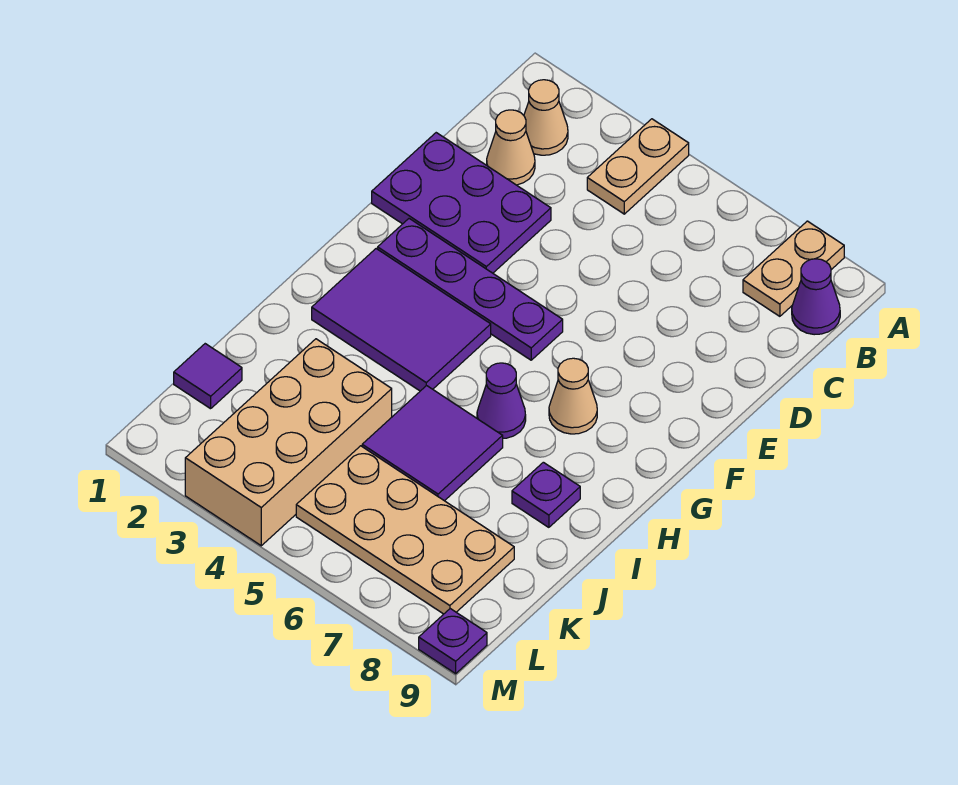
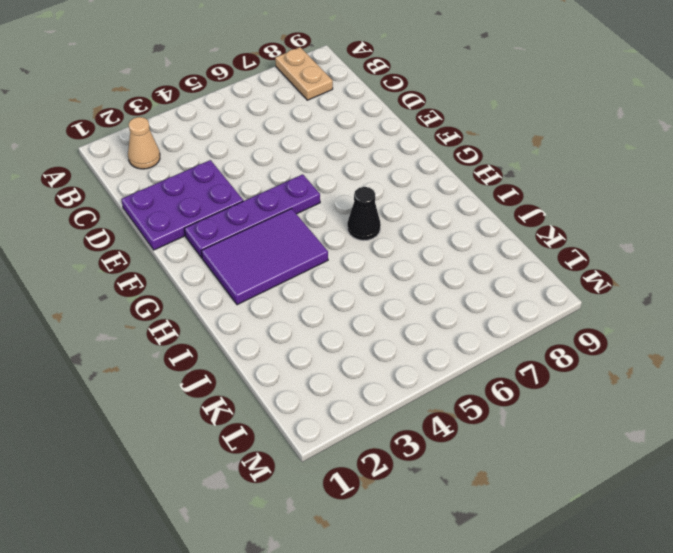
black cone H6 level 1 -> purple cone H6 level 1
none -> tan plate A4:B4 level 1
none -> purple cone B9 level 1
none -> tan cone C2 level 1

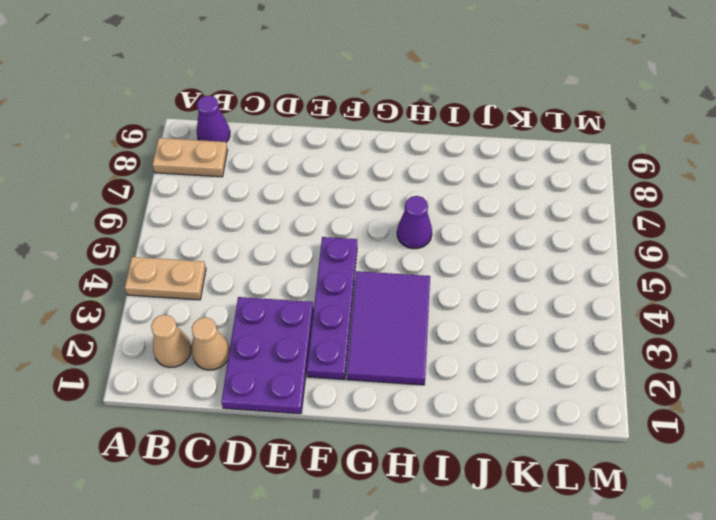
none -> tan cone G7 level 1
none -> purple tile I5:J6 level 1
none -> purple plate I8 level 1

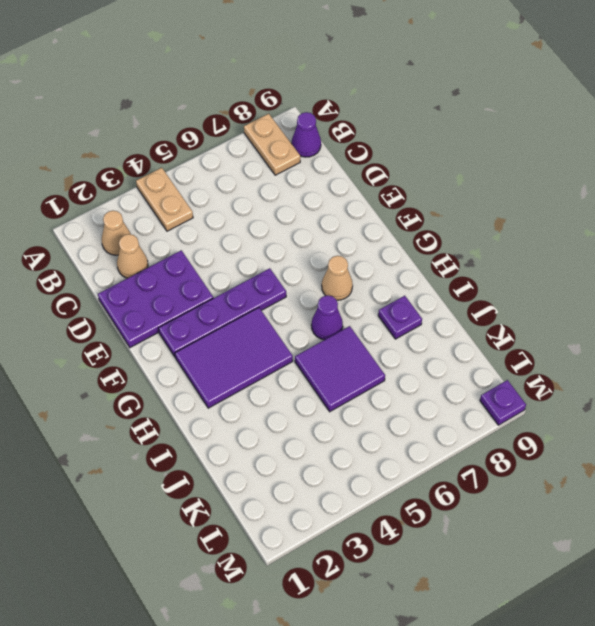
none -> tan brick J3:M4 level 1
none -> purple tile K1 level 1
none -> tan plate K5:L8 level 1

